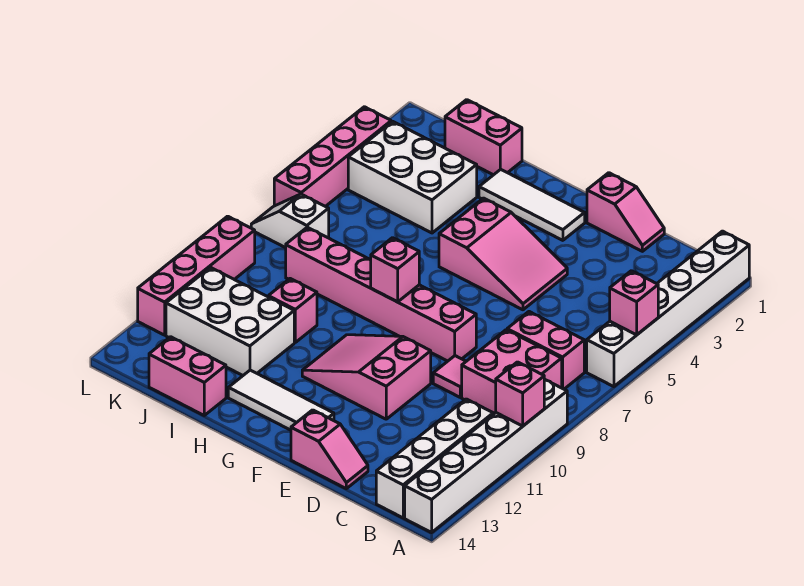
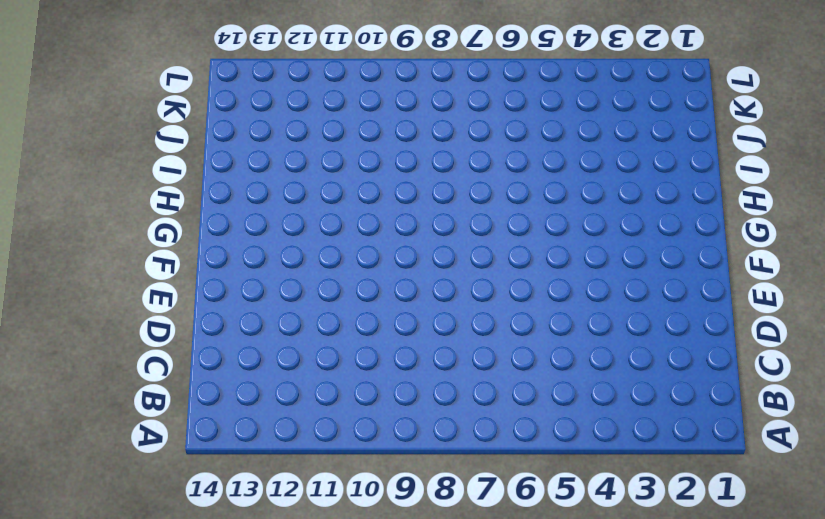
none -> white brick A1:A6 level 1
none -> white brick A9:A14 level 1
none -> pink brick B7:C7 level 1

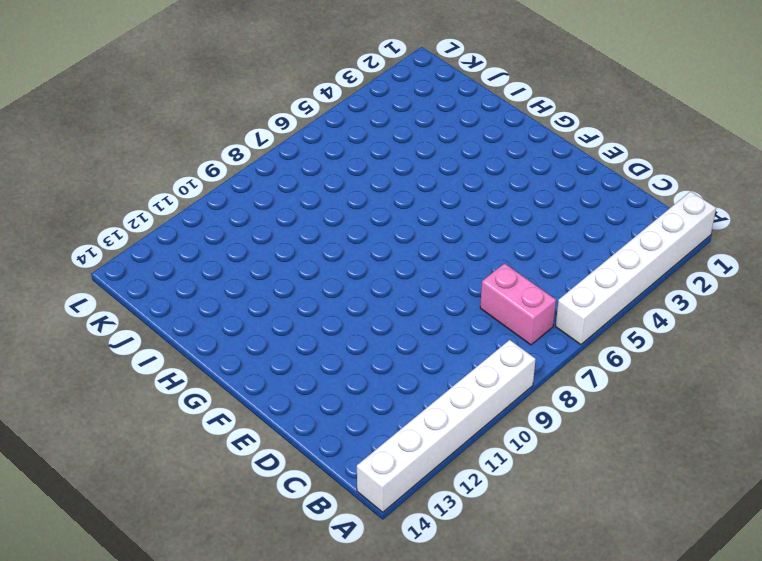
none -> pink brick B8:C9 level 1
none -> white brick B11:B14 level 1
none -> pink slope D1:E1 level 1 top E

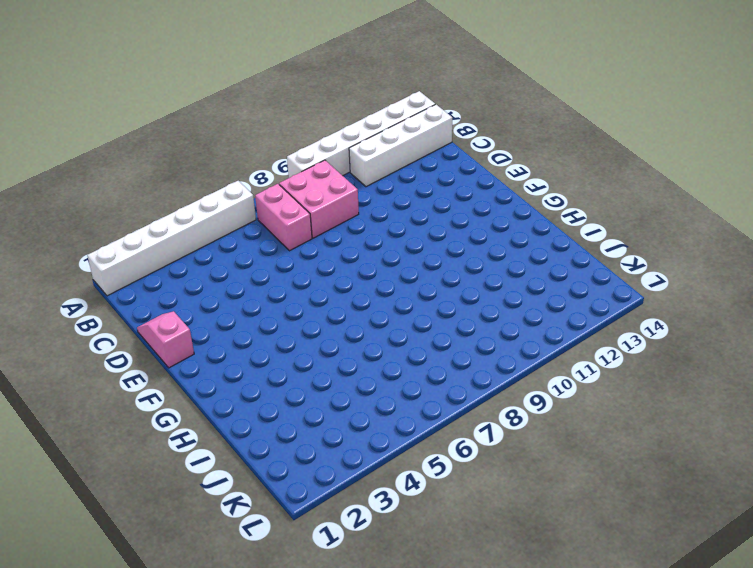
none -> pink tile D9 level 1
none -> pink slope D14:E14 level 1 top E
none -> pink slope E4:G5 level 1 top G

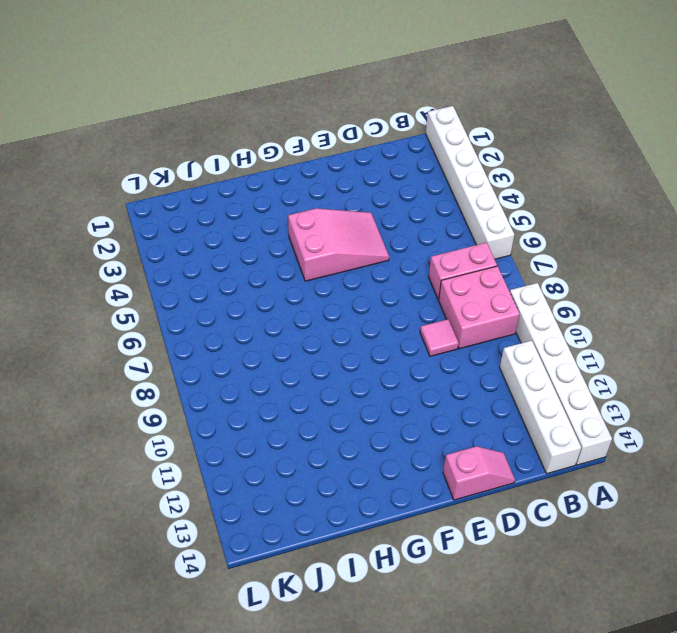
none -> pink slope D1:E1 level 1 top E
none -> pink brick E8:J8 level 1
none -> pink slope E10:G11 level 1 top E

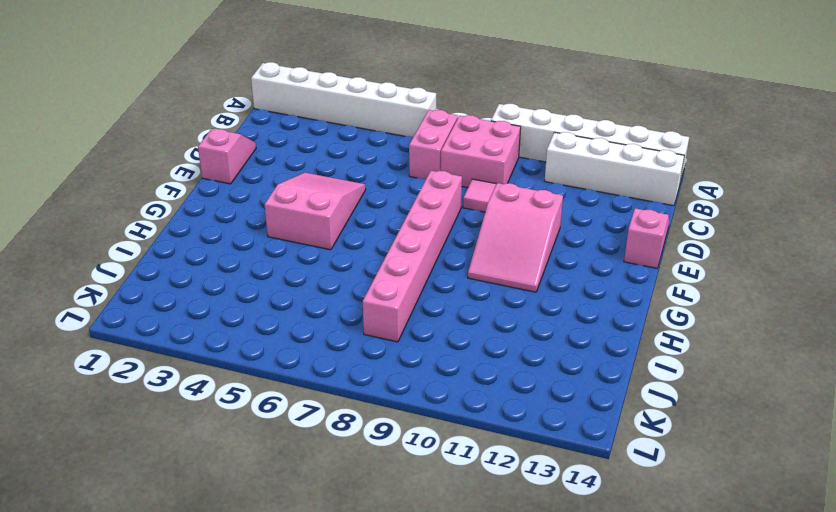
none -> white tile F2:H2 level 1
none -> white tile F13:H13 level 1
none -> pink brick I1:J1 level 1

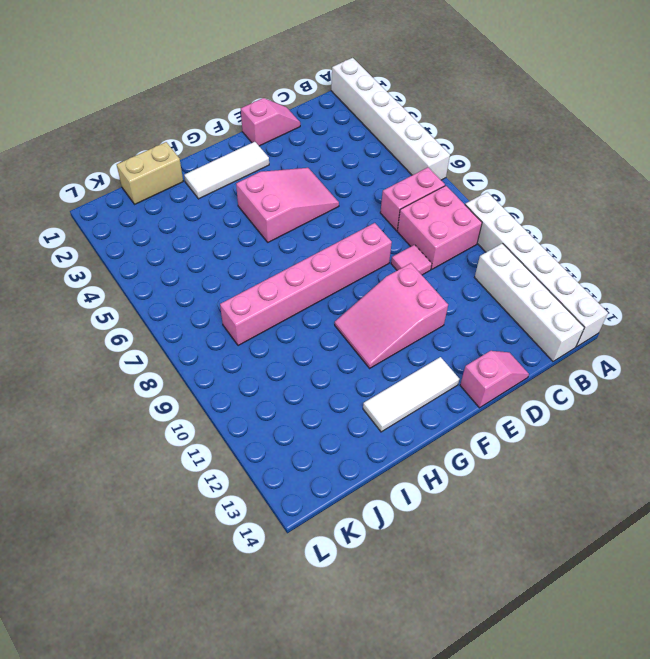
tan brick I1:J1 level 1 -> pink brick I1:J1 level 1
none -> white brick I3:K4 level 1
none -> pink brick I10 level 1
none -> white brick I11:K12 level 1

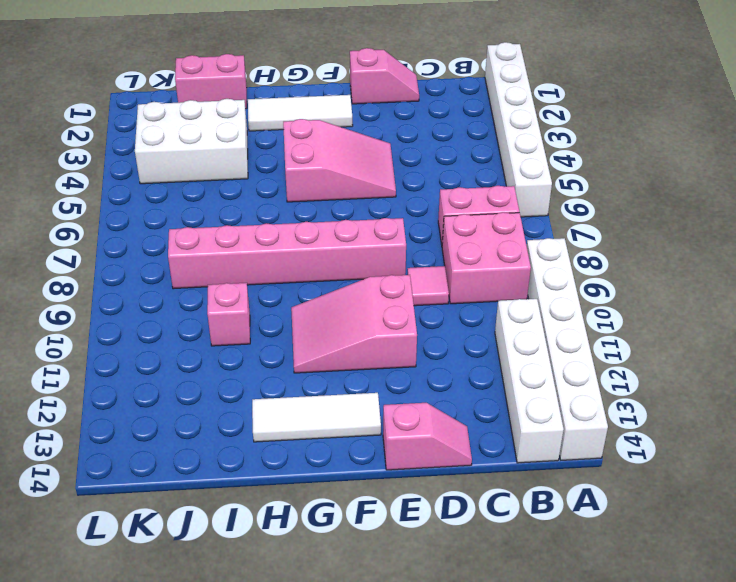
none -> white brick I11:K12 level 1
none -> pink brick I14:J14 level 1
none -> white slope K7:L7 level 1 top K

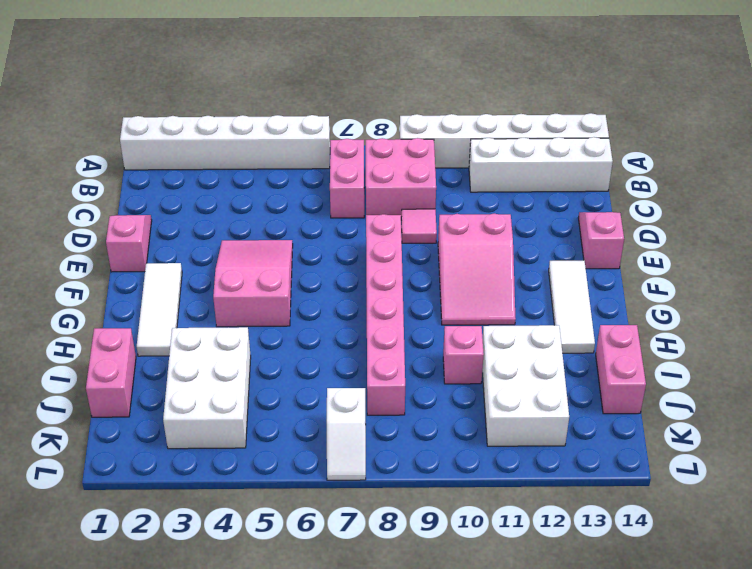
none -> pink brick L3:L6 level 1
none -> pink brick L9:L12 level 1
none -> pink brick A5 level 2

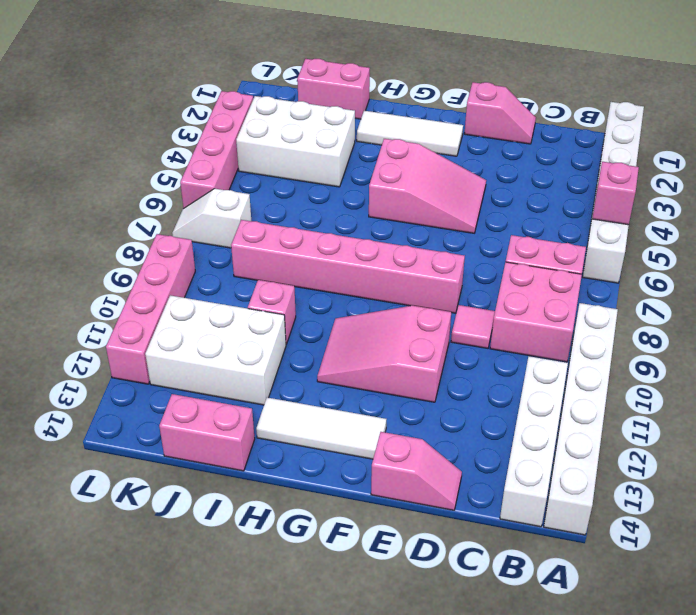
none -> pink brick A10 level 2
none -> pink brick G8 level 2

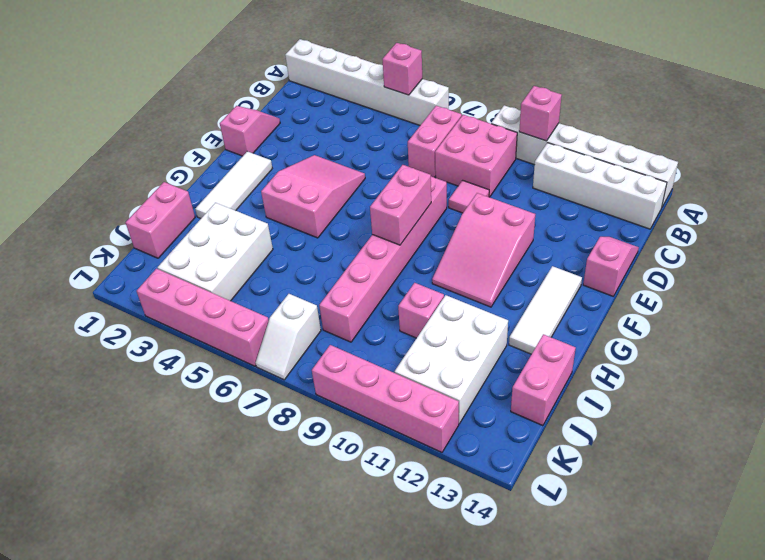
pink brick F8:G8 level 2 -> pink brick G8 level 2

